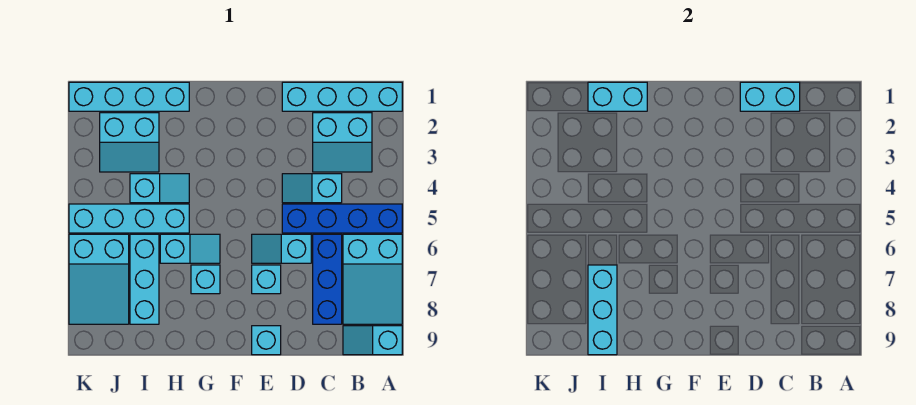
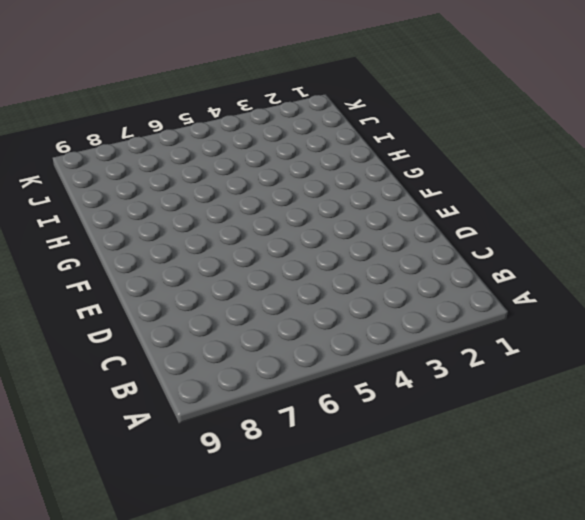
none -> cyan brick A1:D1 level 1
none -> blue brick A5:D5 level 1
none -> cyan slope A6:B8 level 1 top 6

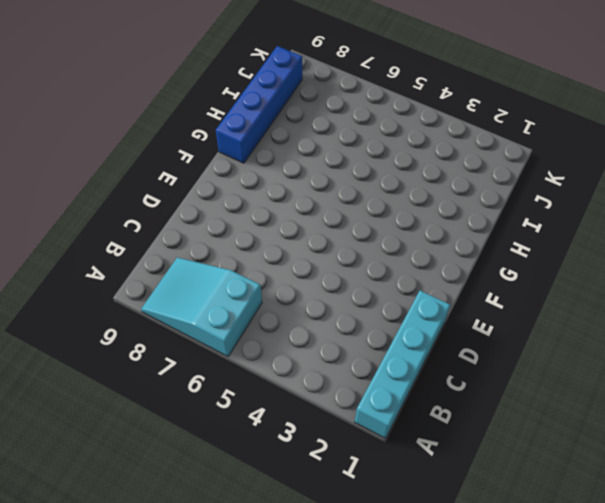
blue brick G9:J9 level 1 -> blue brick A5:D5 level 1
none -> cyan slope A9:B9 level 1 top A
none -> cyan slope B2:C3 level 1 top 2
none -> cyan slope C4:D4 level 1 top C

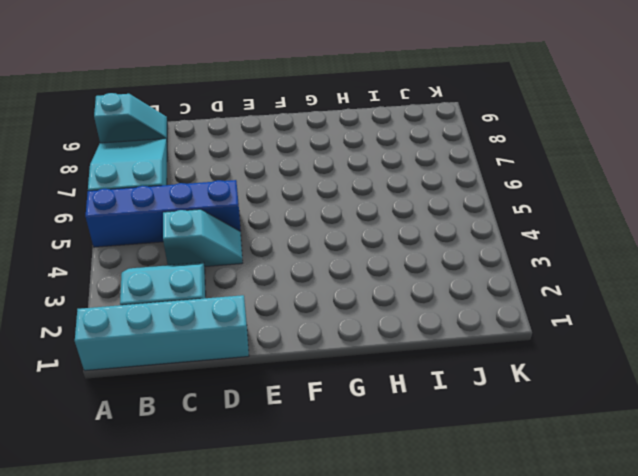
none -> blue brick C6:C8 level 1
none -> cyan slope D6:E6 level 1 top D
none -> cyan brick E7 level 1

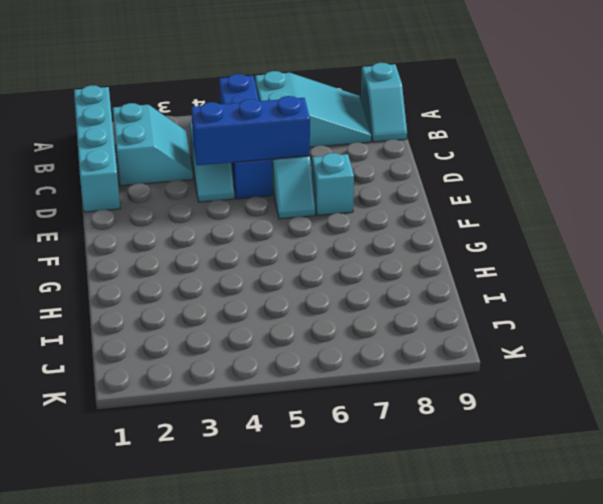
blue brick D4:D6 level 2 -> blue brick C6:C8 level 1
none -> cyan brick E9 level 1
none -> cyan slope G6:H6 level 1 top H
none -> cyan brick G7 level 1

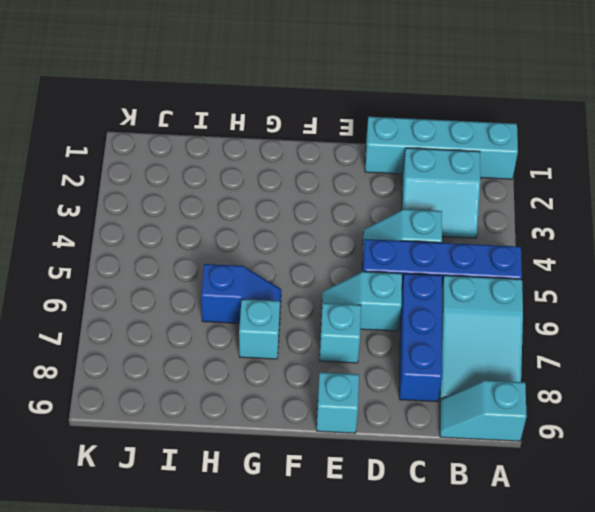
blue slope G6:H6 level 1 top H -> cyan slope G6:H6 level 1 top H
none -> cyan brick H1:K1 level 1
none -> cyan slope H4:I4 level 1 top I
none -> cyan brick H5:K5 level 1

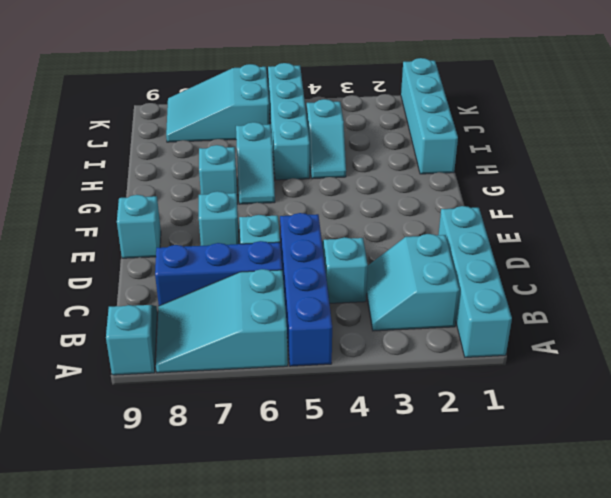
none -> cyan slope I2:J3 level 1 top 2
none -> cyan brick I6:I8 level 1
none -> cyan brick C1:D1 level 2

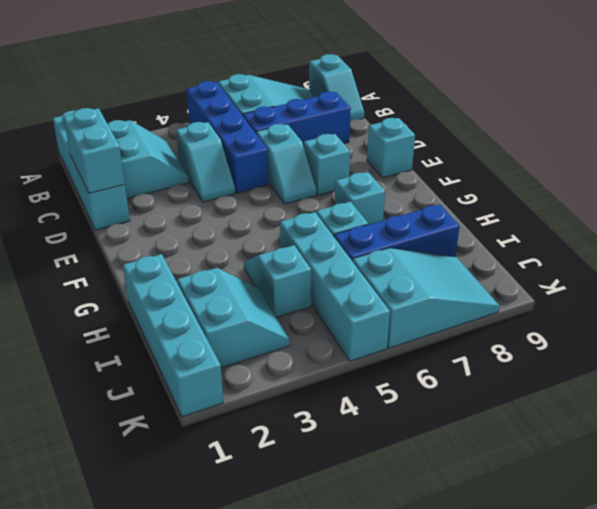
blue brick I6:I8 level 1 -> cyan brick I6:I8 level 1
none -> cyan brick H1:I1 level 2
none -> cyan brick I7:I9 level 2

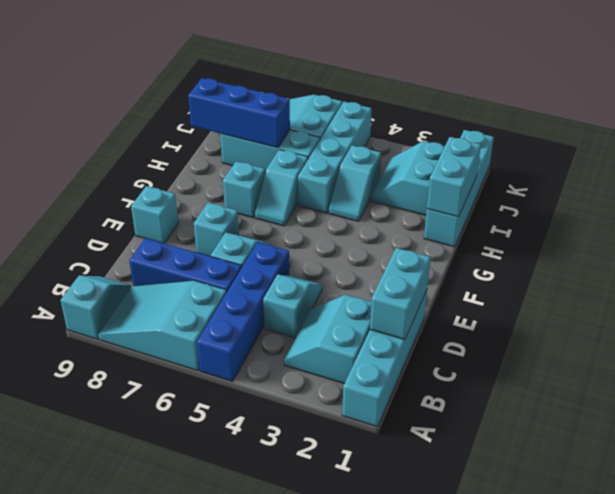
blue brick I7:I9 level 2 -> cyan brick I7:I9 level 2

